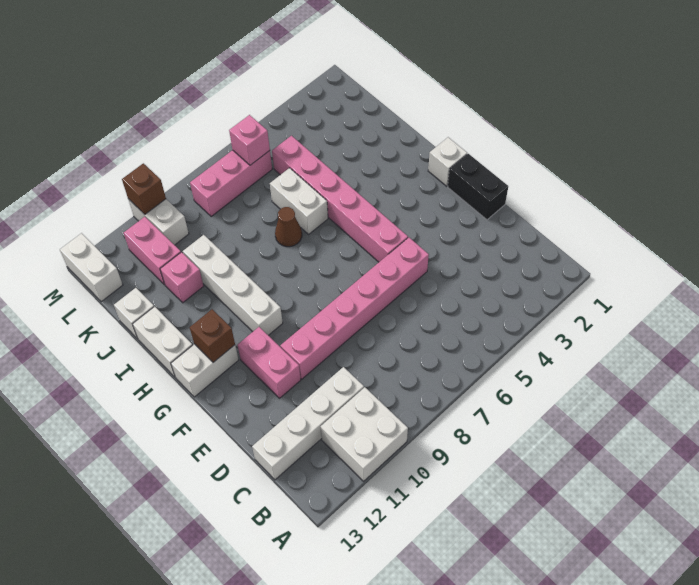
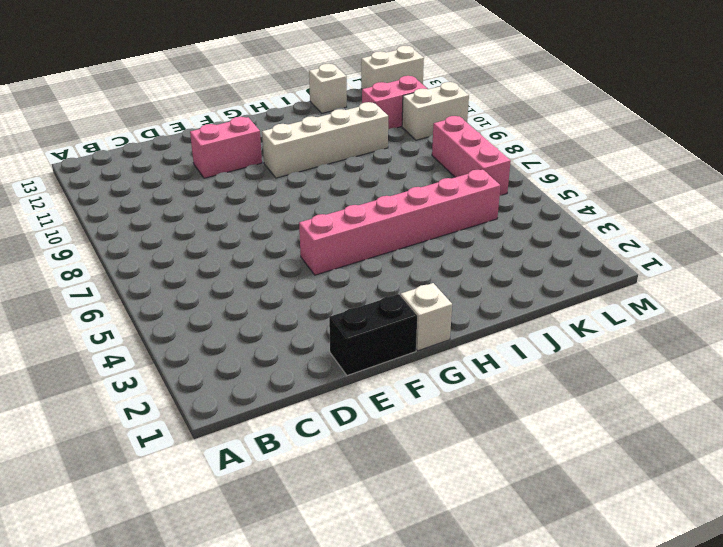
none -> white brick A10:B11 level 1
none -> white brick C10:C13 level 1
none -> pink brick E5:E10 level 1

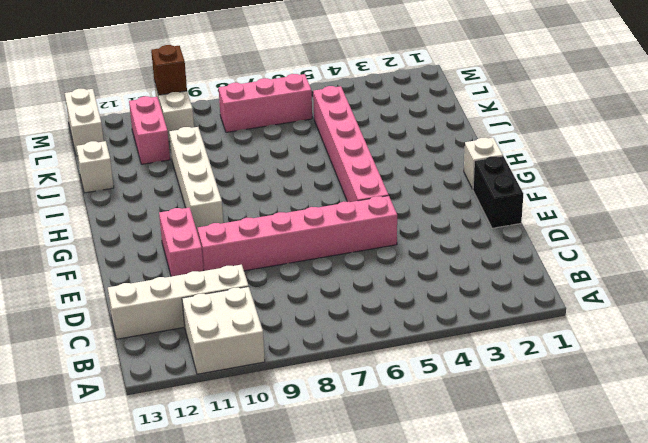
none -> white brick G12:G13 level 1
none -> white brick H13:I13 level 1
none -> white brick I6:J6 level 1

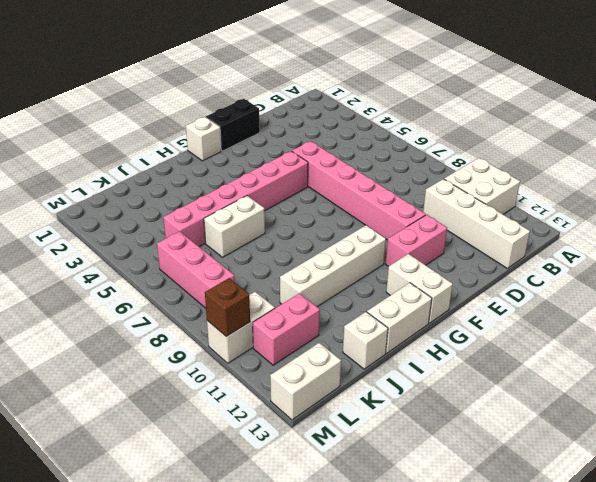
none -> brown cone I7 level 1
none -> pink brick J11 level 1
none -> brown brick G12 level 2

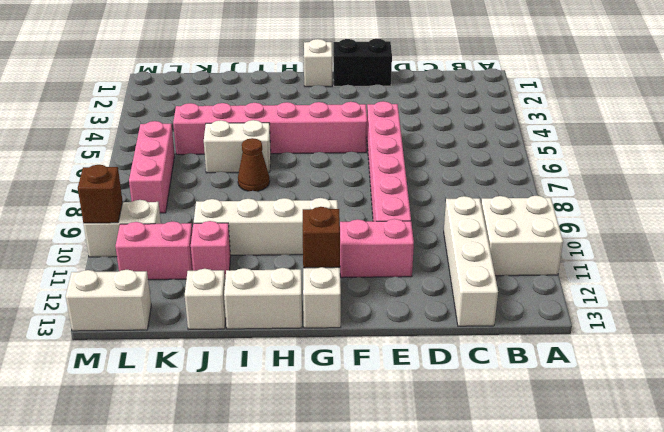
none -> pink brick L6 level 2

